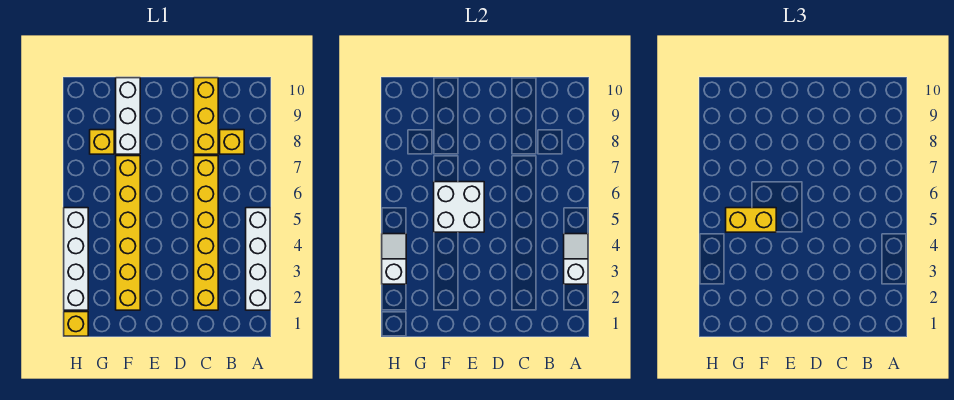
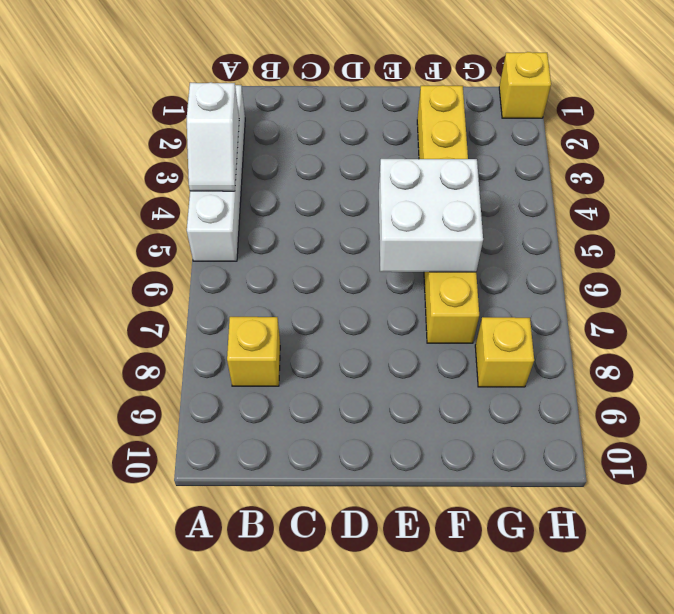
none -> yellow brick C2:C7 level 1
none -> yellow brick C8:C10 level 1
none -> white brick F8:F10 level 1

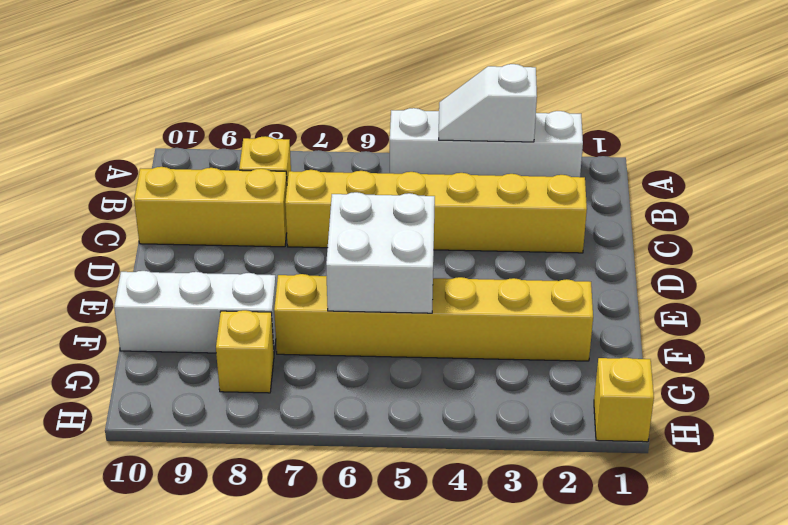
none -> white brick H2:H5 level 1
none -> white slope H3:H4 level 2 top 3
none -> yellow brick F5:G5 level 3

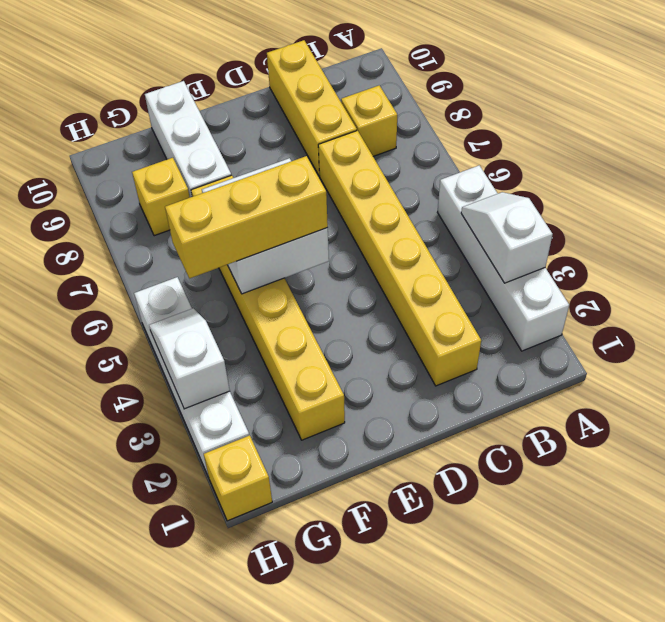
yellow brick E5:G5 level 3 -> yellow brick F5:G5 level 3

